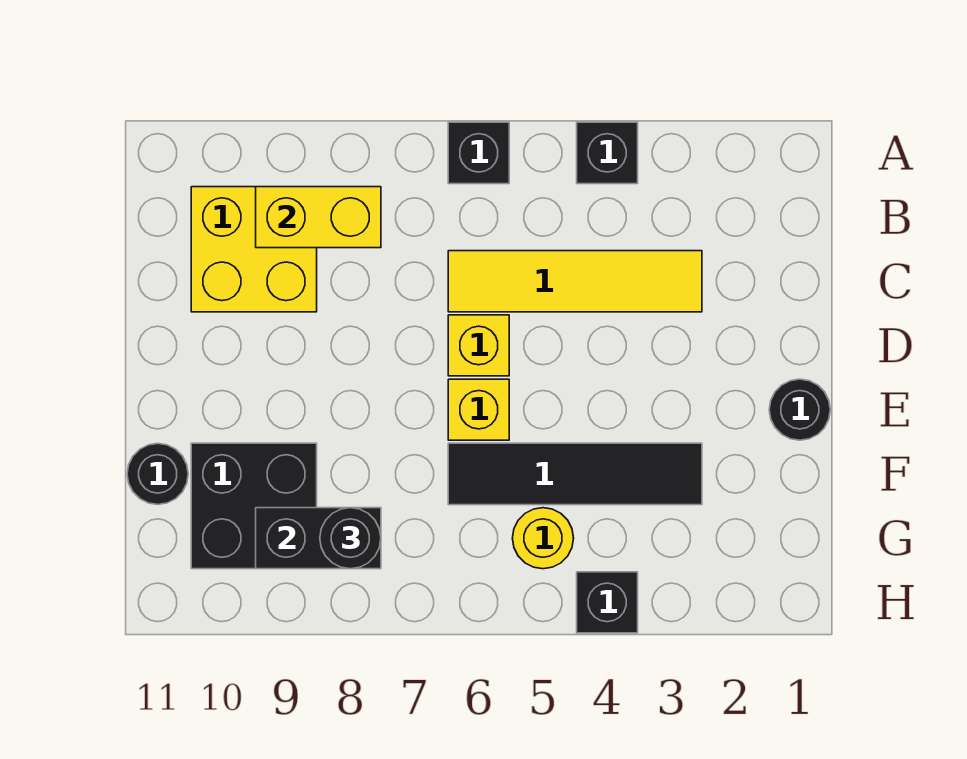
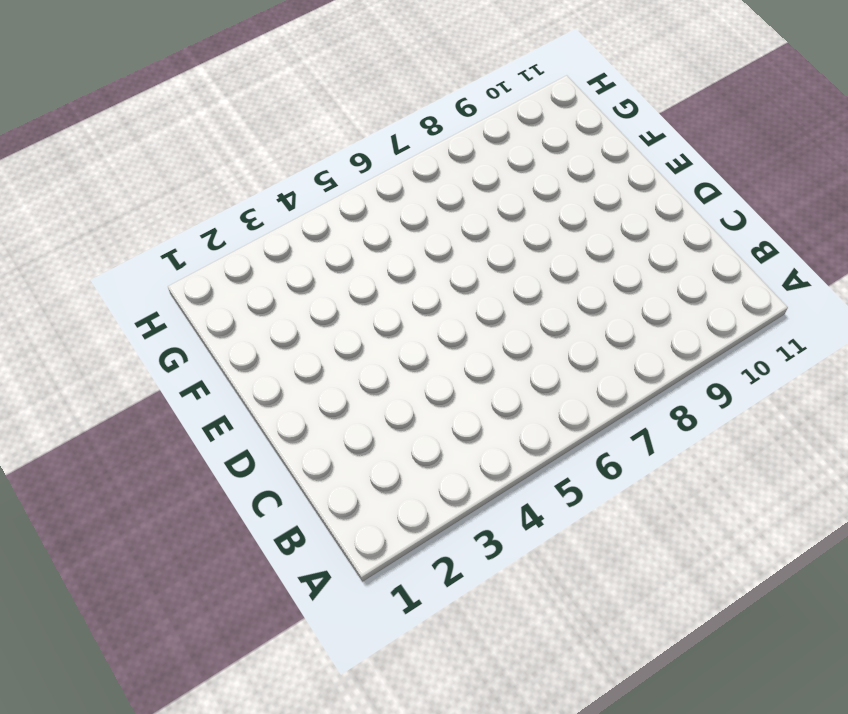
none -> black brick A4 level 1
none -> black brick A6 level 1
none -> yellow brick B9:C10 level 1

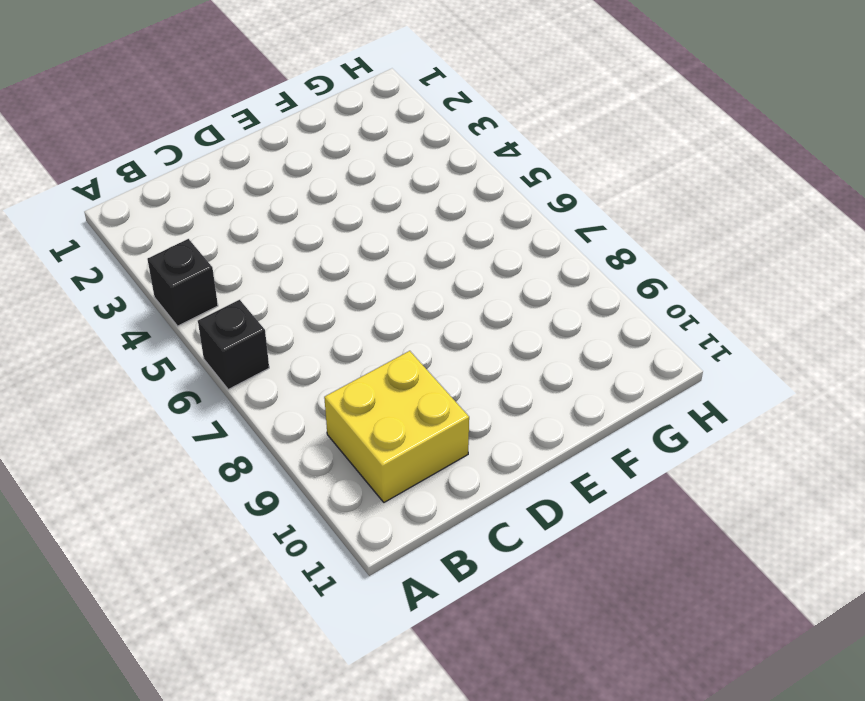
none -> yellow tile C3:C6 level 1
none -> yellow brick D6 level 1
none -> black round brick E1 level 1

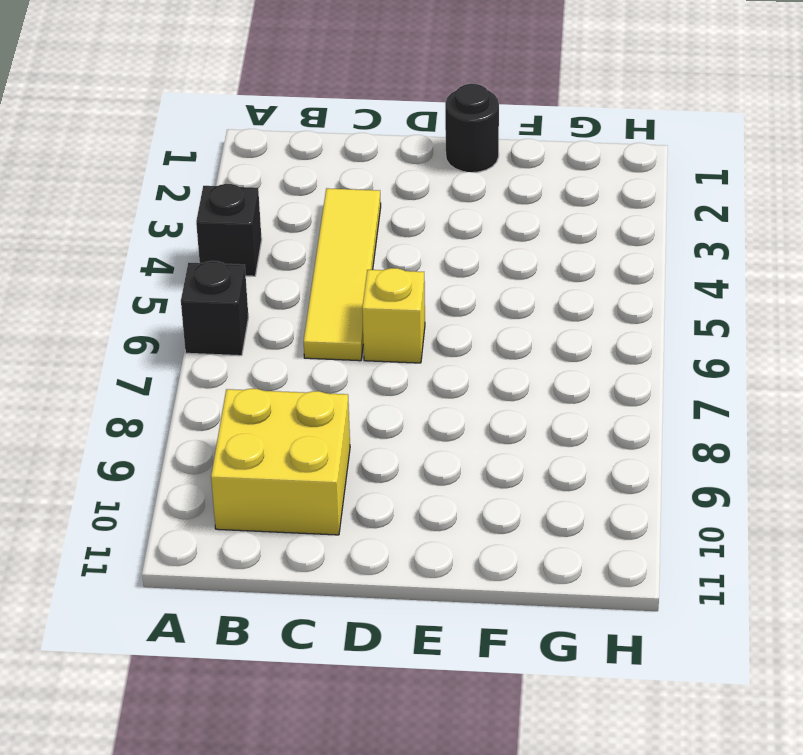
none -> yellow brick E6 level 1
none -> black tile F3:F6 level 1
none -> black brick F9:G10 level 1

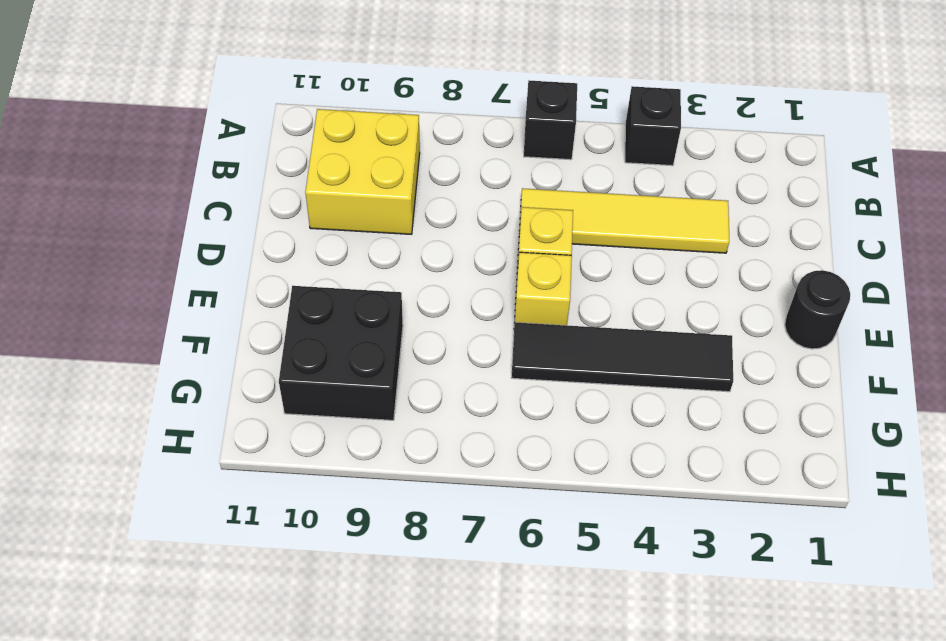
none -> black round brick F11 level 1
none -> yellow round brick G5 level 1
none -> black brick H4 level 1

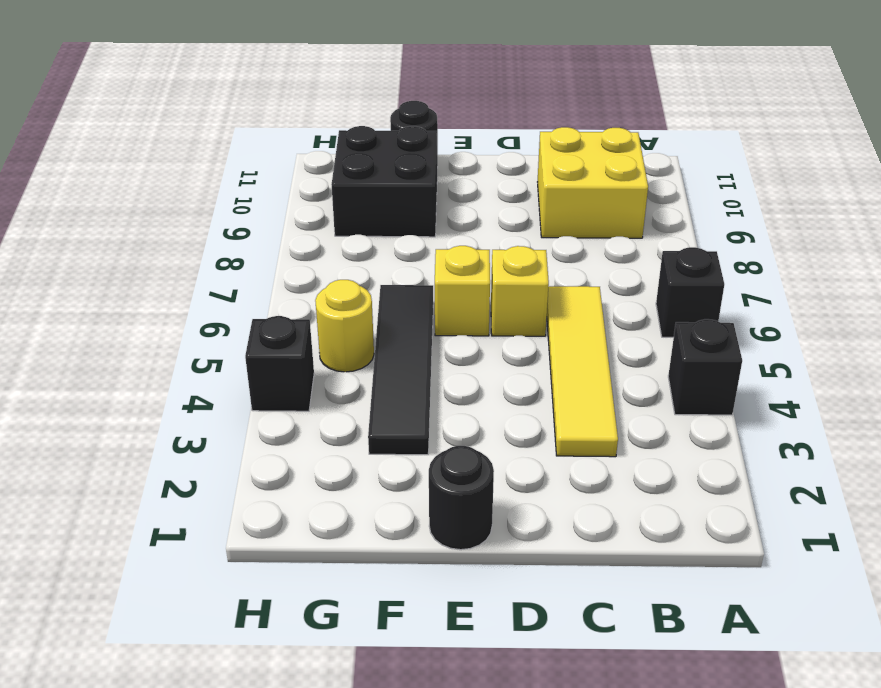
none -> yellow brick B8:B9 level 2
none -> black brick G8:G9 level 2
none -> black round brick G8 level 3

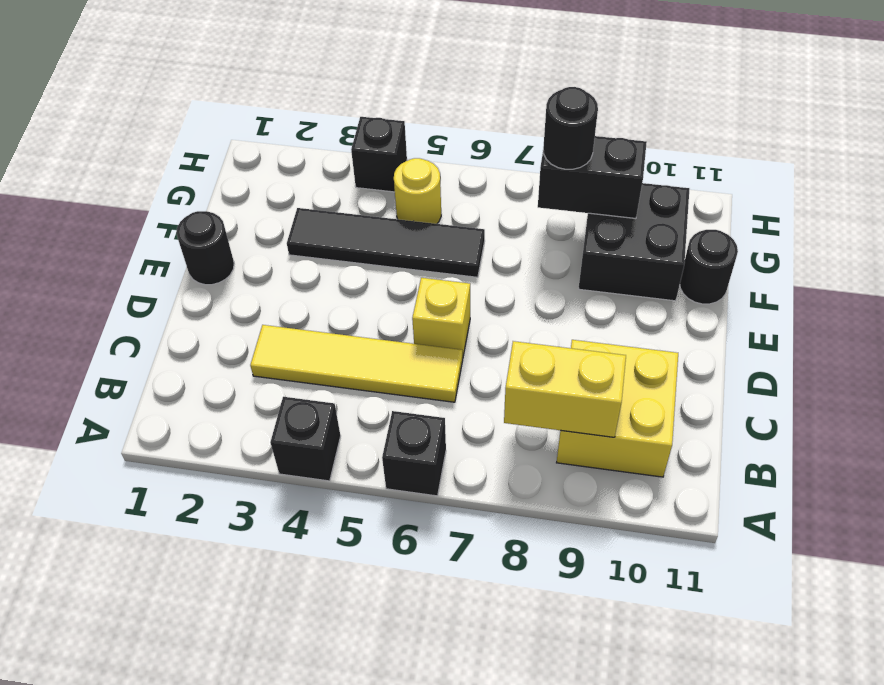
none -> yellow brick E6 level 1

